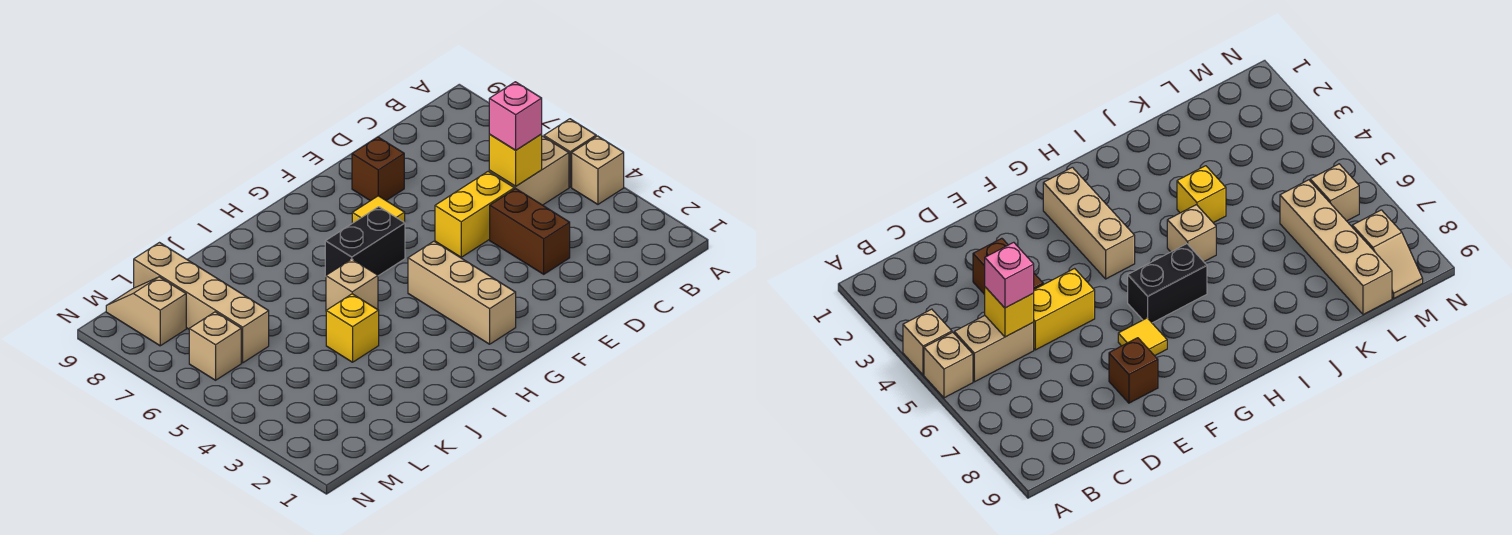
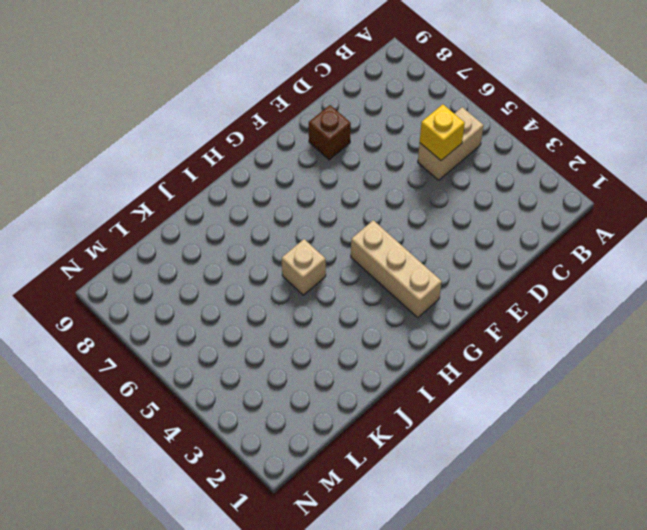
none -> tan brick A4 level 1
none -> tan brick A5 level 1
none -> brown brick D3:D4 level 1

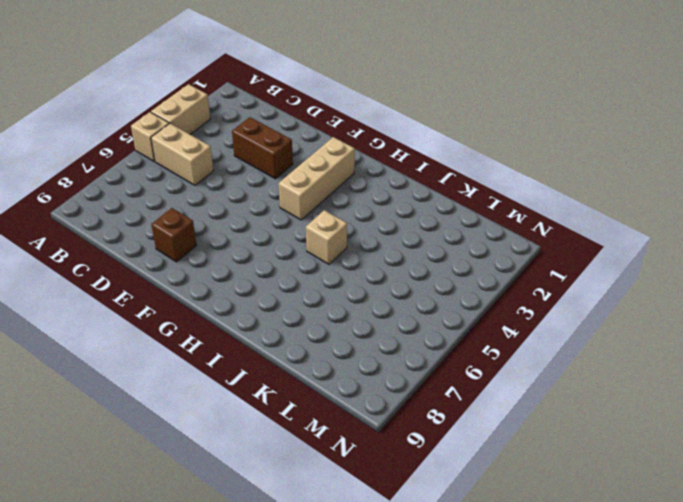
tan brick A3:A4 level 1 -> tan brick A4 level 1
brown brick D3:E3 level 1 -> brown brick D3:D4 level 1
none -> yellow brick D5:E5 level 1
none -> yellow tile F7 level 1
none -> black brick G6:H6 level 1

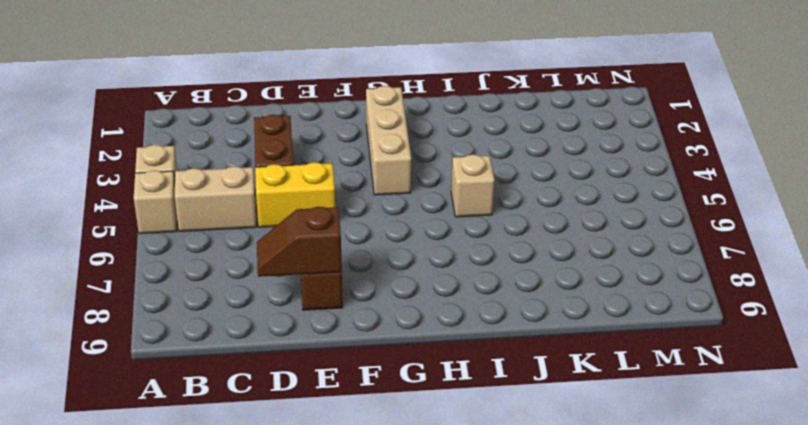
brown slope D8:E8 level 2 top E -> none
none -> yellow tile F7 level 1
none -> black brick G6:H6 level 1
none -> yellow brick J4 level 1

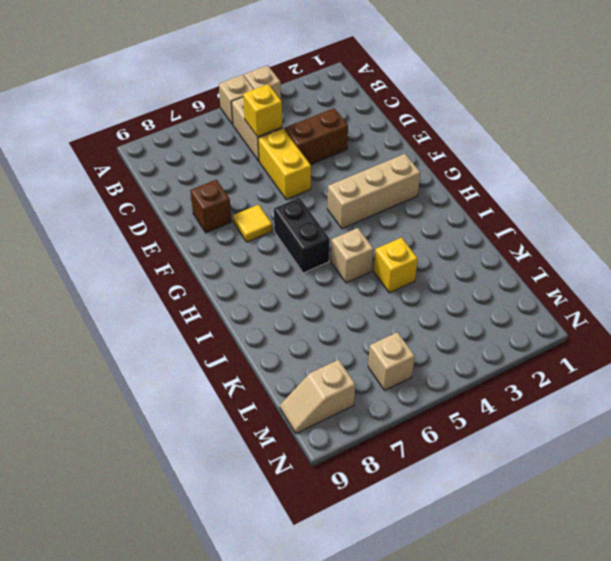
none -> tan brick L6:L9 level 1
none -> pink brick C5 level 3

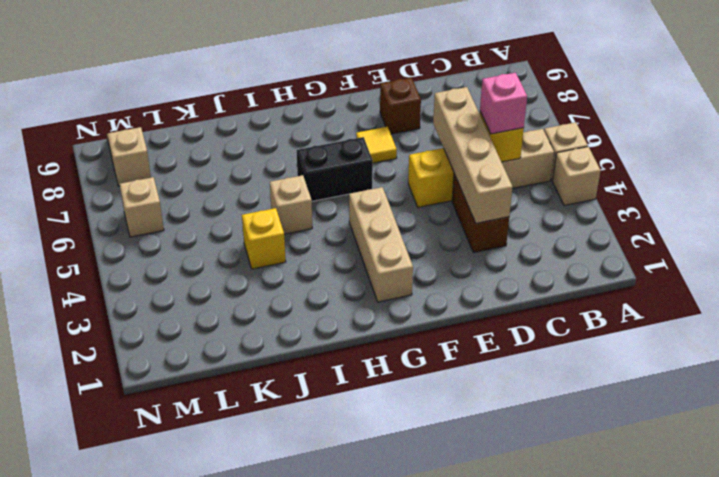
tan brick D3:D6 level 2 -> tan brick L6:L9 level 1

